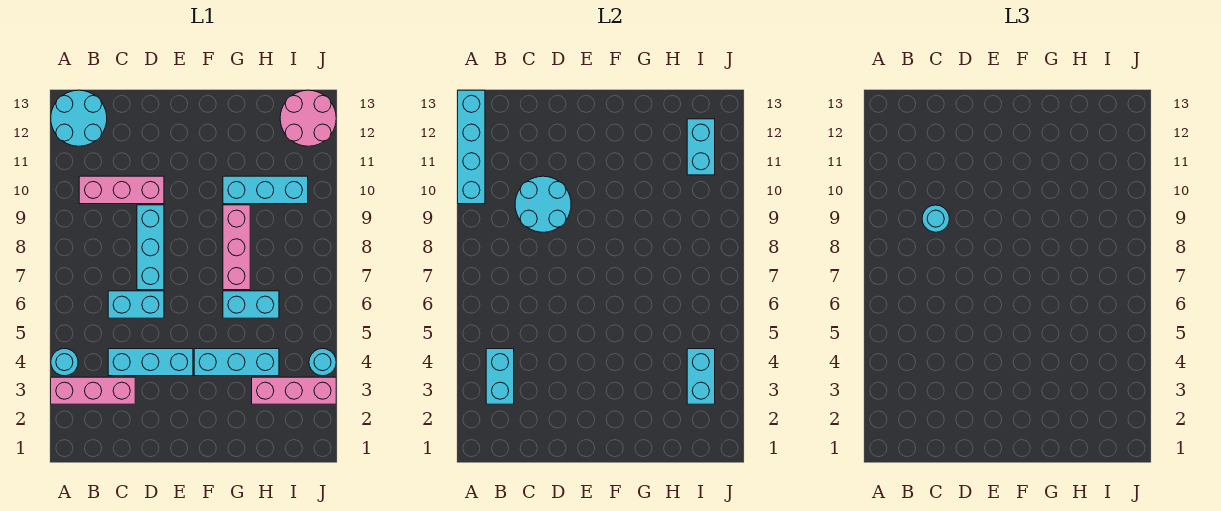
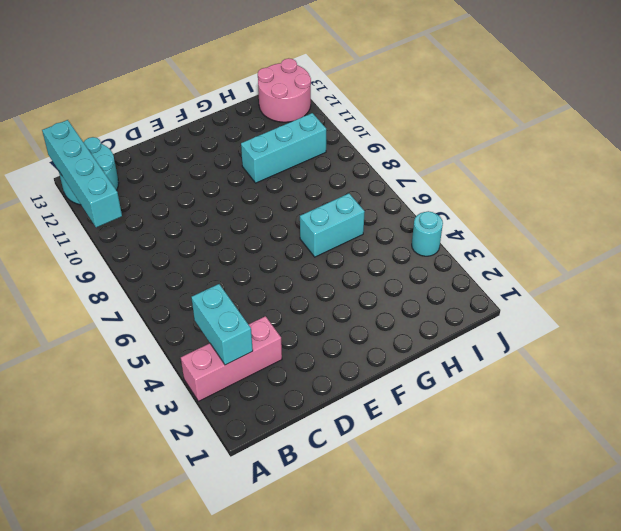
none -> cyan round brick A4 level 1
none -> pink brick B10:D10 level 1
none -> cyan brick C4:E4 level 1

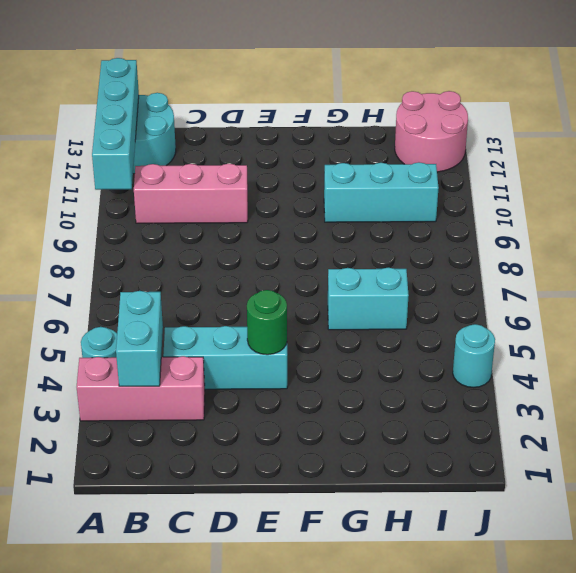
green round brick E4 level 2 -> none
none -> cyan brick C6:D6 level 1
none -> cyan brick D7:D9 level 1
none -> cyan brick F4:H4 level 1

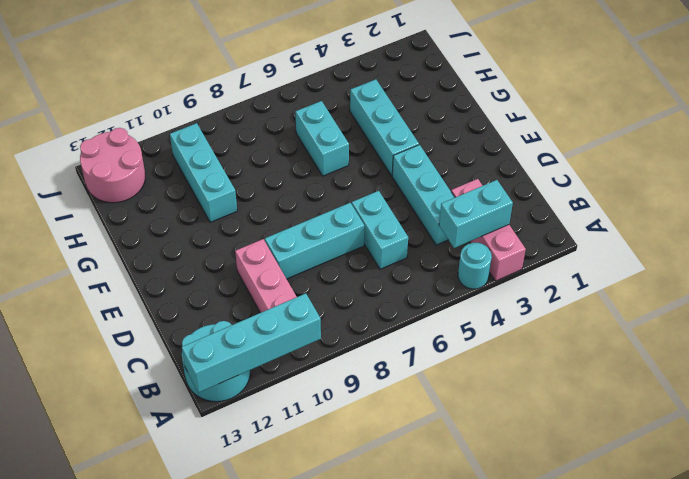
none -> pink brick G7:G9 level 1
none -> pink brick H3:J3 level 1
none -> cyan round brick J4 level 1

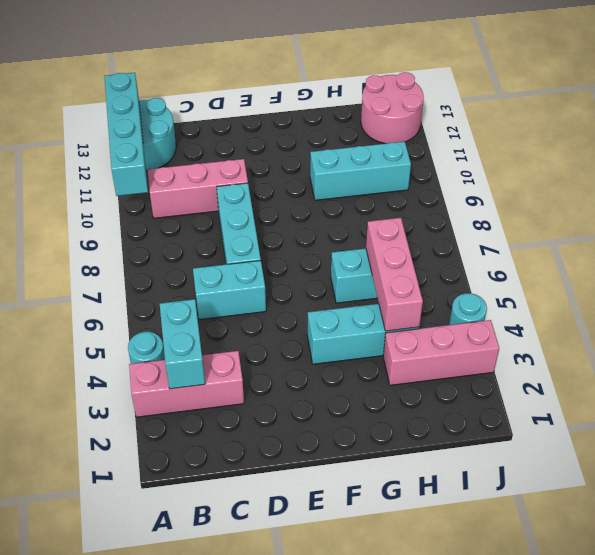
pink brick H4:H6 level 2 -> pink brick G7:G9 level 1
none -> cyan brick C4:E4 level 1
none -> cyan round brick C9:D10 level 2
none -> cyan brick I3:I4 level 2

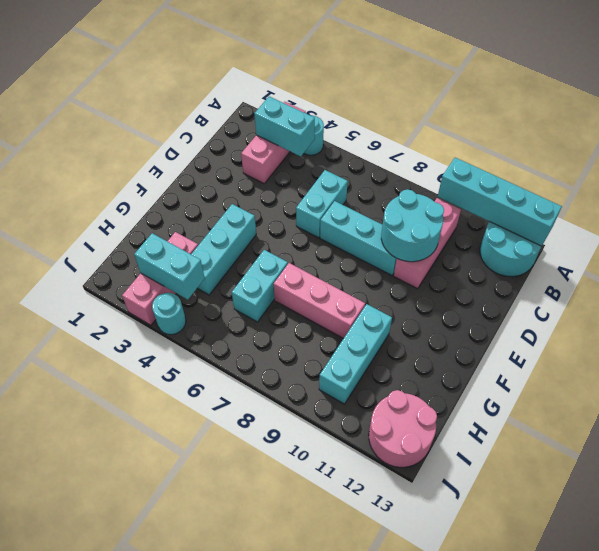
none -> cyan brick C4:E4 level 1
none -> cyan brick I11:I12 level 2
none -> cyan round brick C9 level 3

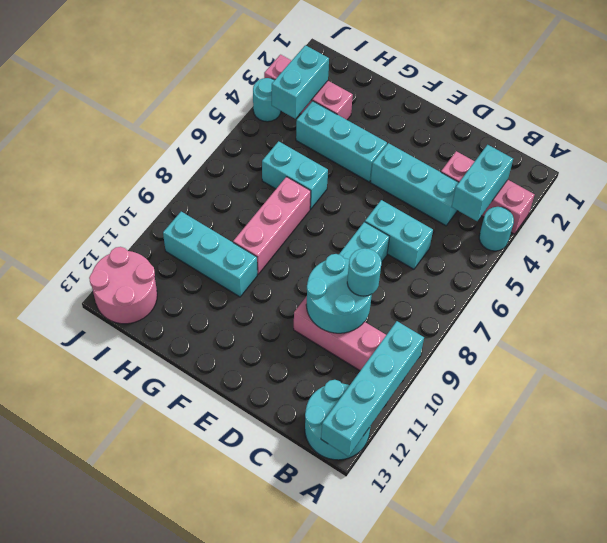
none -> cyan brick I11:I12 level 2

